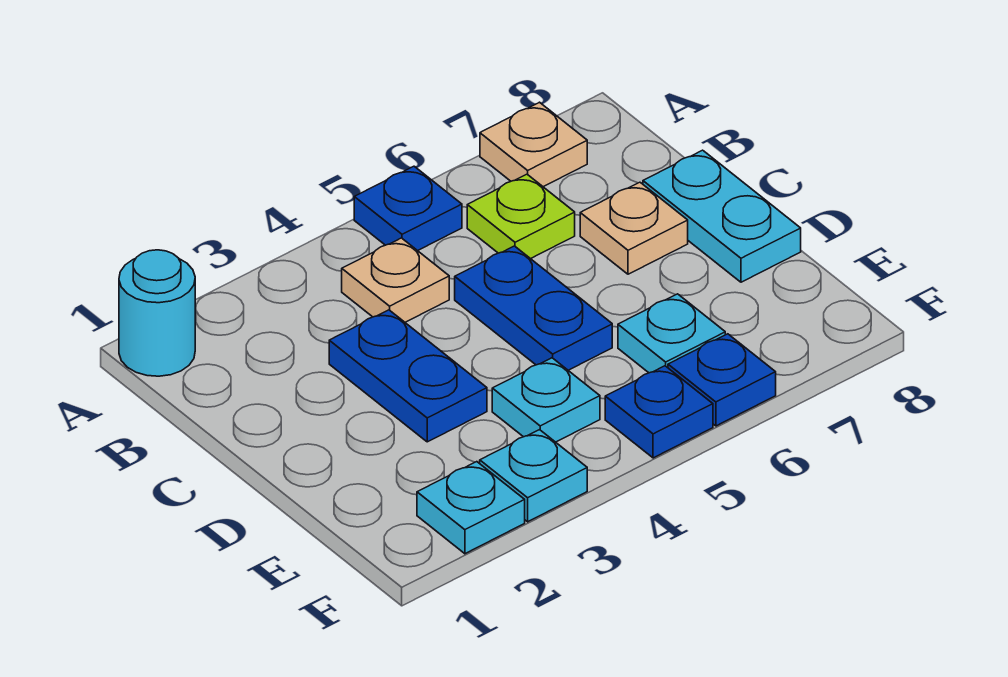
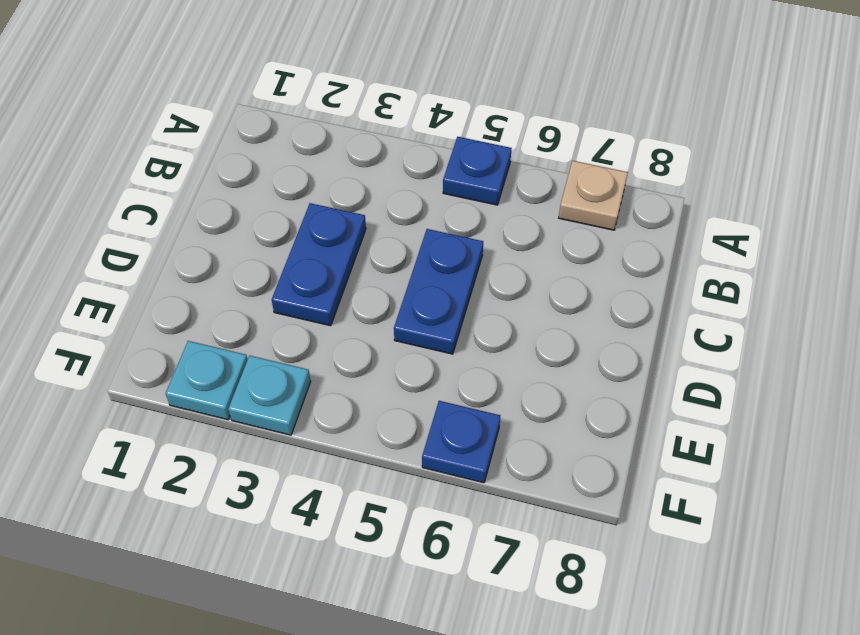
none -> cyan round brick A1 level 1
none -> tan plate B4 level 1
none -> lime plate B6 level 1

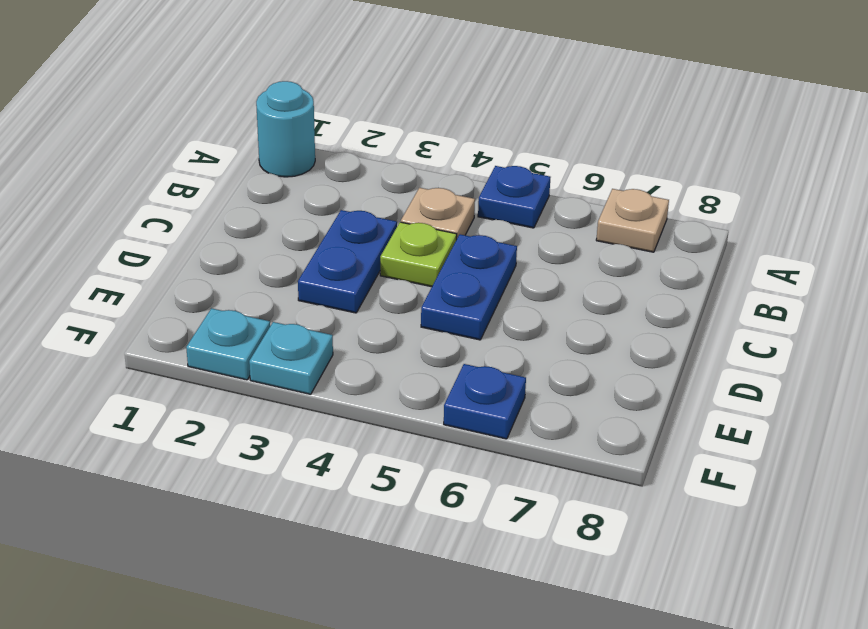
lime plate C4 level 1 -> lime plate B6 level 1
none -> tan plate C7 level 1
none -> cyan plate C8:D8 level 1
none -> cyan plate E4 level 1

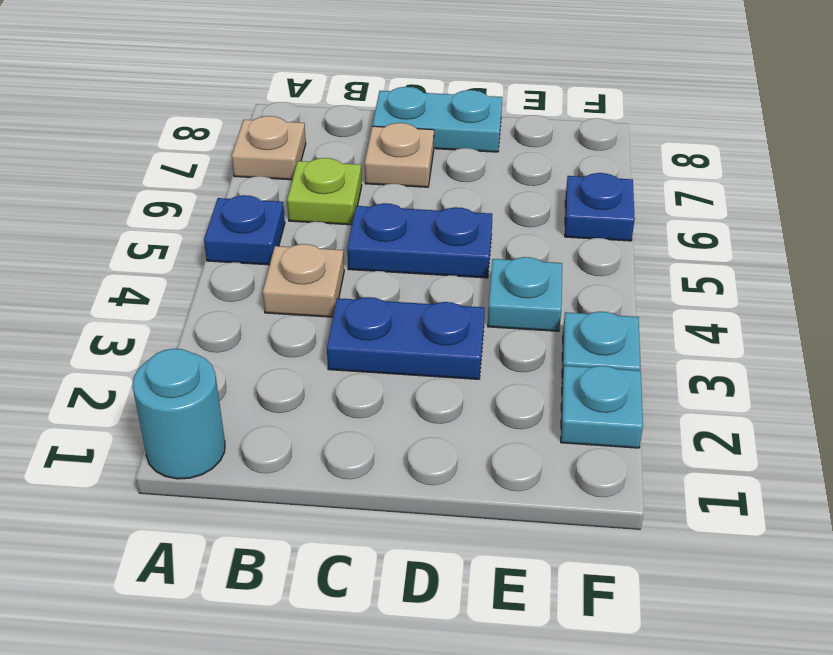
none -> cyan plate E6 level 1
none -> blue plate F5 level 1

